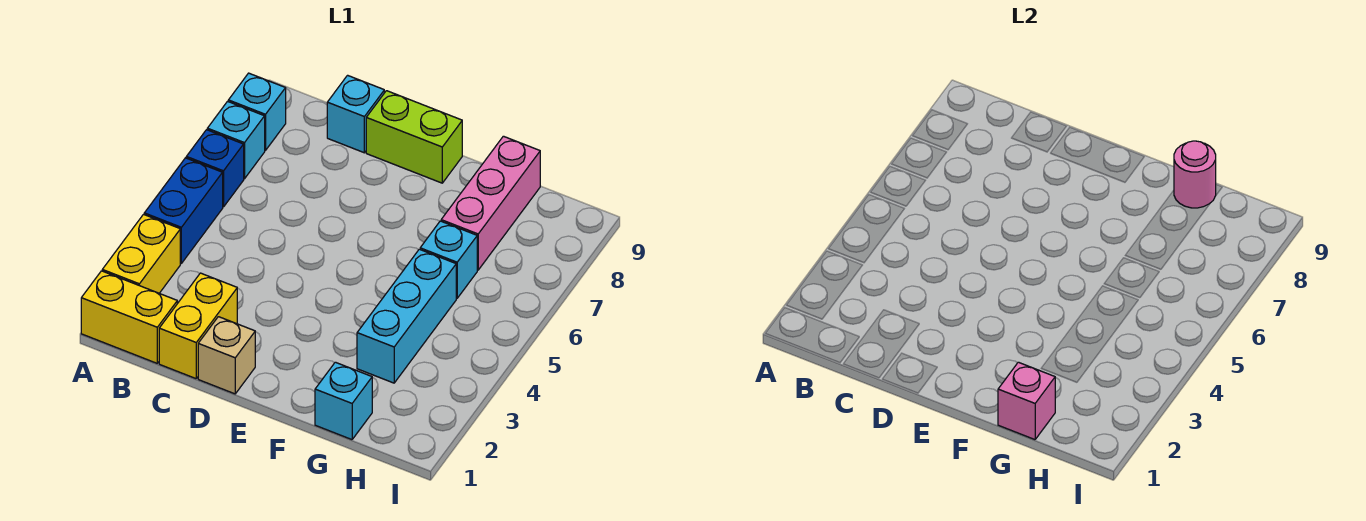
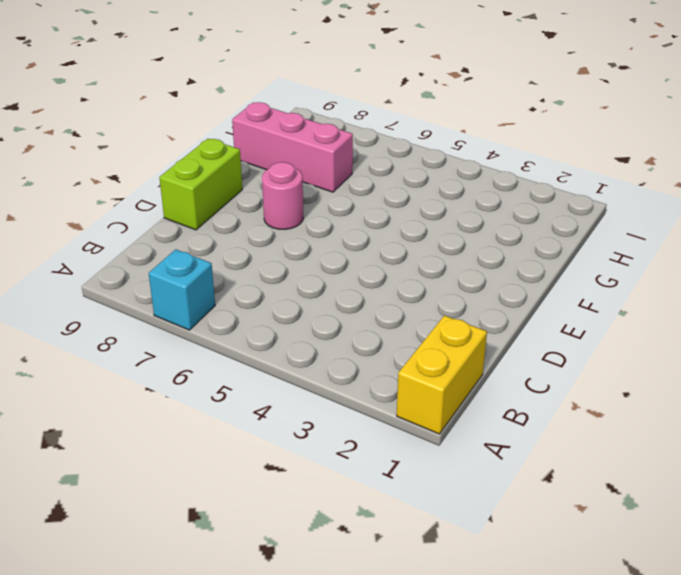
pink round brick E7 level 1 -> pink round brick G9 level 2
none -> yellow brick A2:A3 level 1
none -> blue brick A4:A5 level 1
none -> blue brick A6 level 1

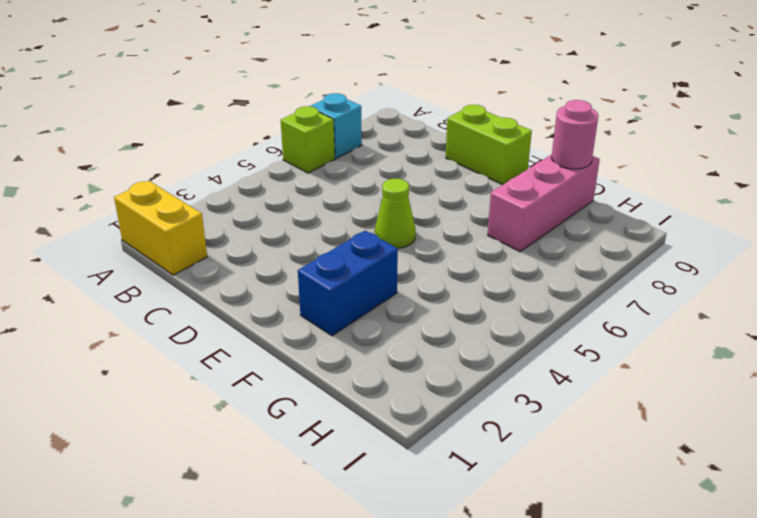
lime brick A6 level 1 -> blue brick A6 level 1
lime cone E5 level 1 -> none
blue brick F2:F3 level 1 -> blue brick A4:A5 level 1
none -> yellow brick A2:A3 level 1
none -> cyan brick A8 level 1
none -> yellow brick C1:C2 level 1

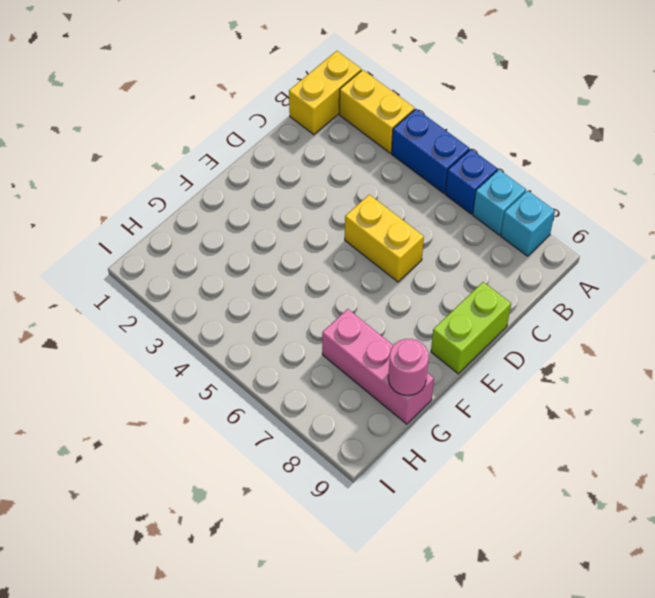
yellow brick D5:D6 level 1 -> yellow brick C1:C2 level 1
none -> cyan brick C9 level 1
none -> tan brick D1 level 1
none -> cyan brick G1 level 1

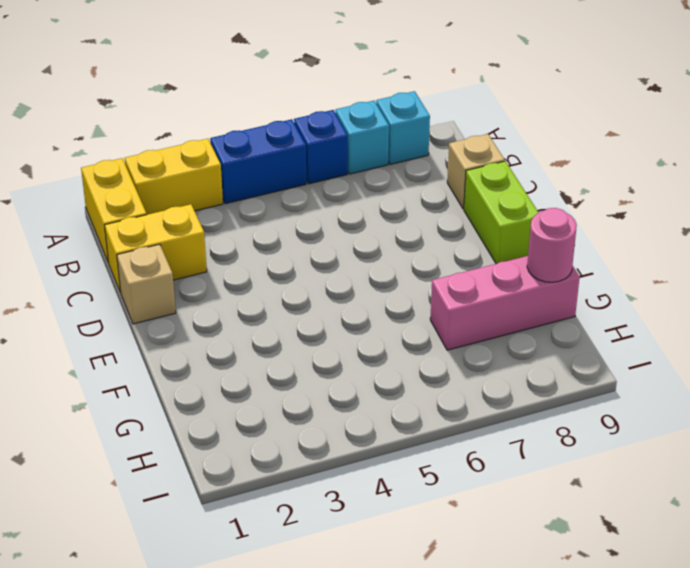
tan brick C9 level 1 -> cyan brick C9 level 1
none -> cyan brick G1 level 1
none -> cyan brick G3:G5 level 1
none -> cyan brick G6 level 1

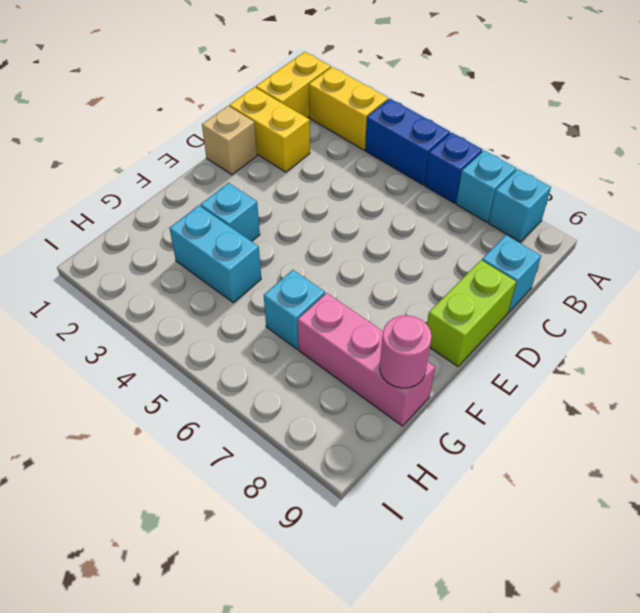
cyan brick F3 level 1 -> cyan brick G1 level 1
cyan brick G3:G4 level 1 -> cyan brick G3:G5 level 1
none -> pink brick G1 level 2

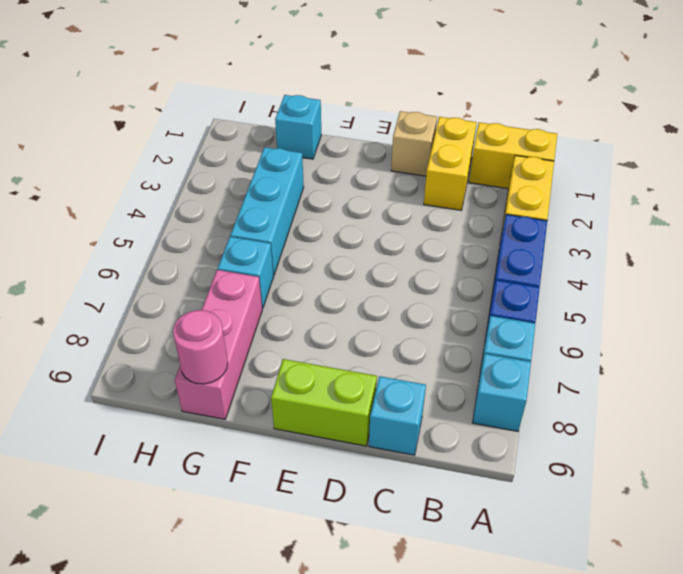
none -> pink brick G1 level 2

